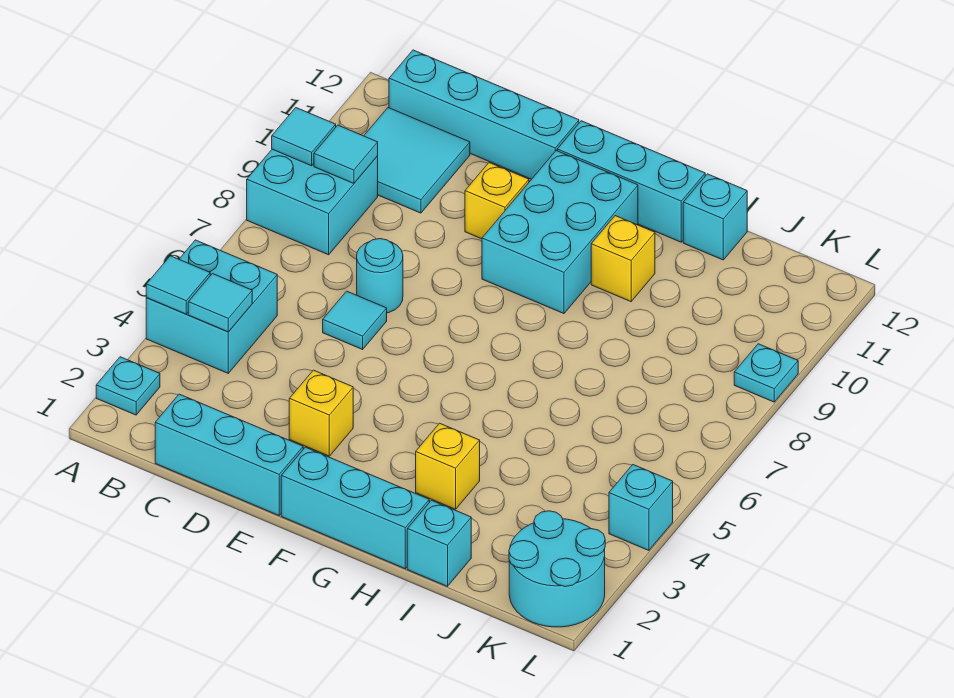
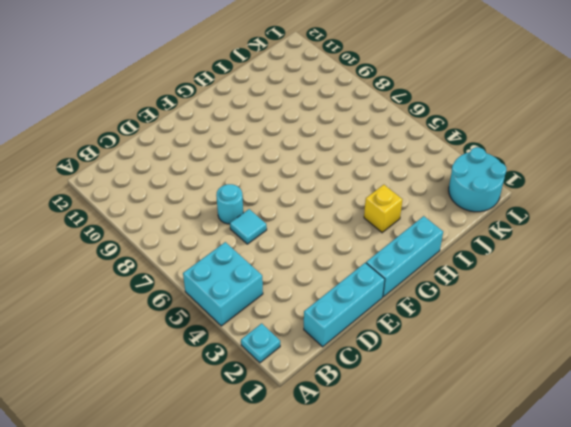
none -> cyan brick A8:B9 level 1
none -> cyan tile B10:C11 level 1
none -> cyan brick B12:E12 level 1

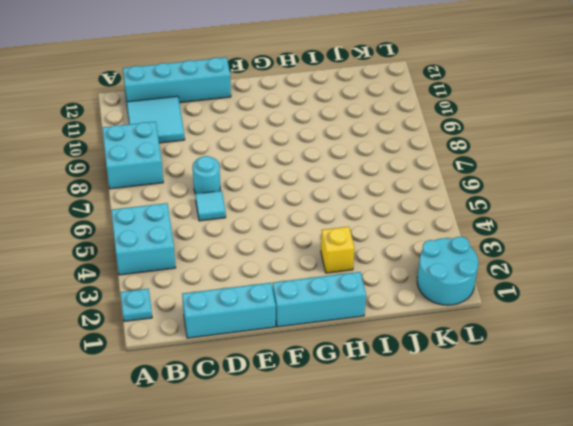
none -> yellow brick E3 level 1
none -> yellow brick E10 level 1
none -> cyan brick F9:G11 level 1

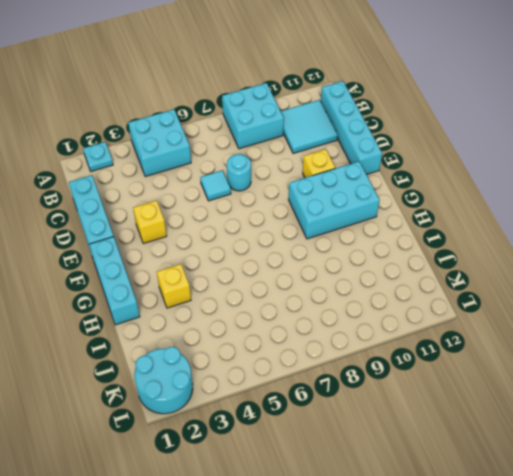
none -> cyan brick F12:H12 level 1
none -> yellow brick H10 level 1
none -> cyan brick I1 level 1

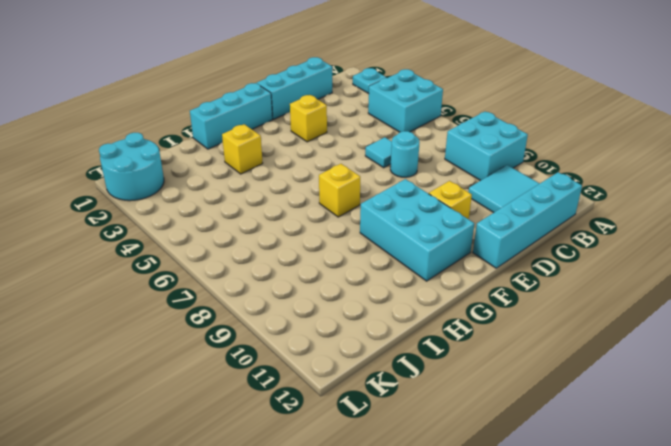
yellow brick G7 level 1 -> yellow brick H10 level 1
none -> cyan brick F12:H12 level 1
none -> cyan brick I1 level 1
none -> cyan brick I12 level 1

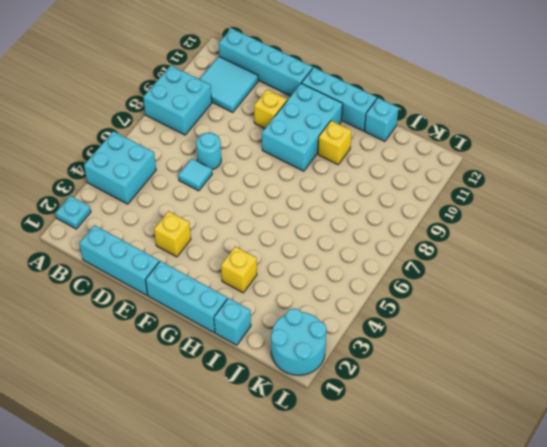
none -> cyan brick L4 level 1
none -> cyan plate L9 level 1
none -> cyan tile A4 level 2

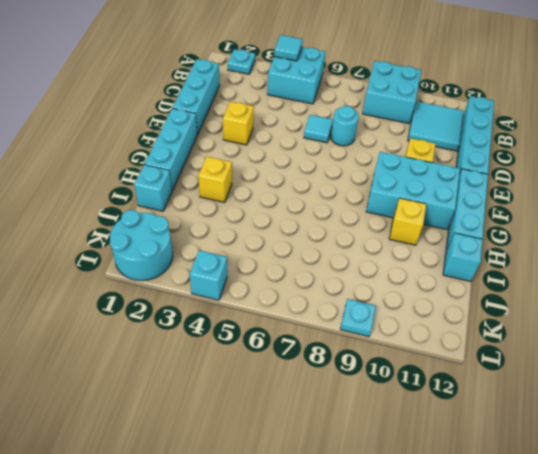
none -> cyan tile A9 level 2
none -> cyan tile B4 level 2
none -> cyan tile B9 level 2

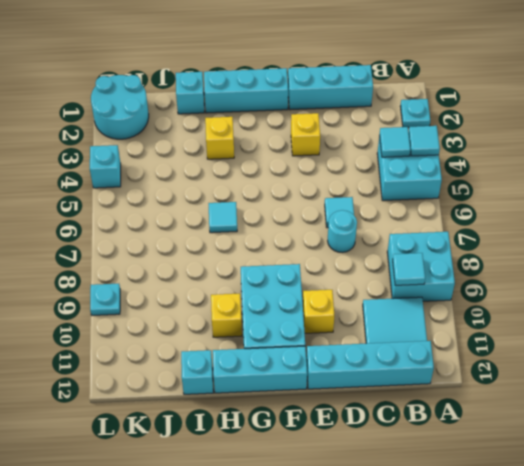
cyan tile H6 level 1 -> cyan tile A9 level 2

